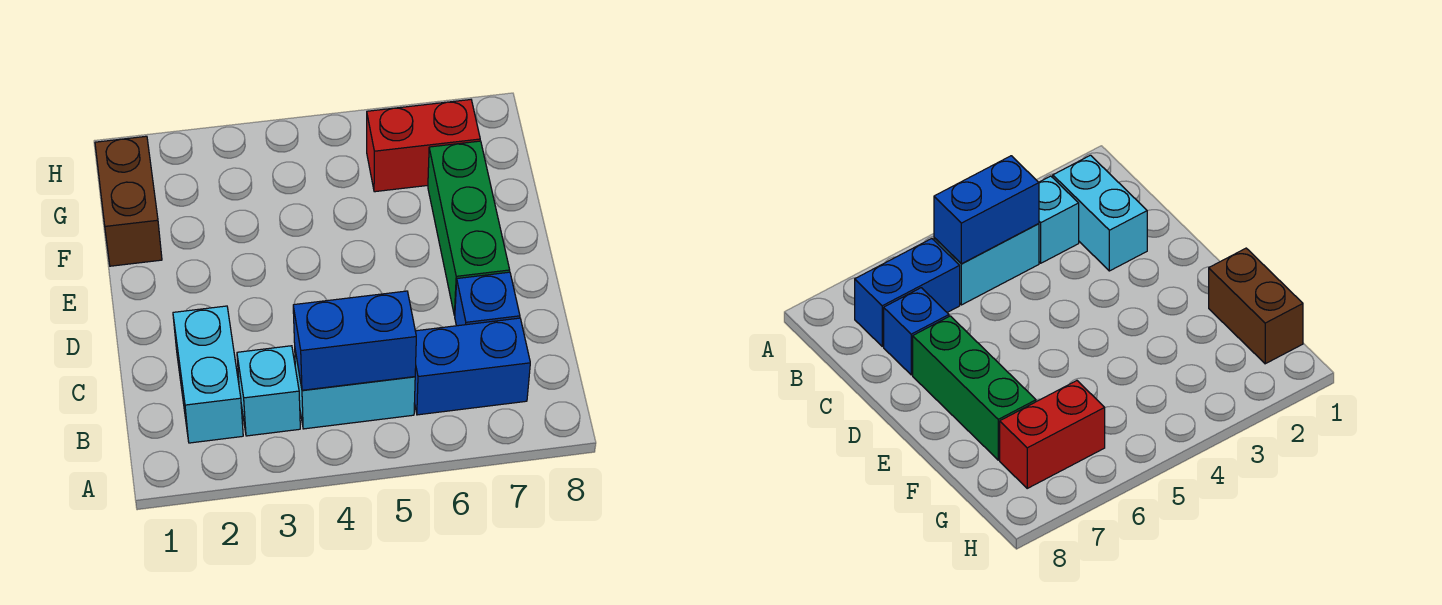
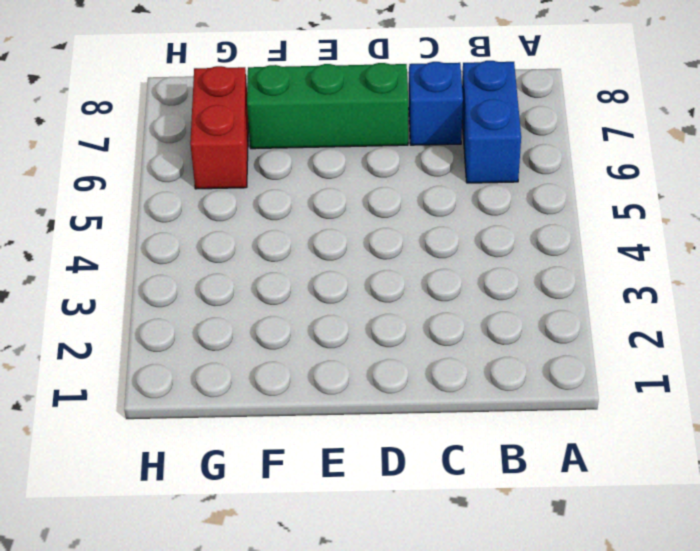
none -> cyan brick B2:C2 level 1
none -> cyan brick B3 level 1

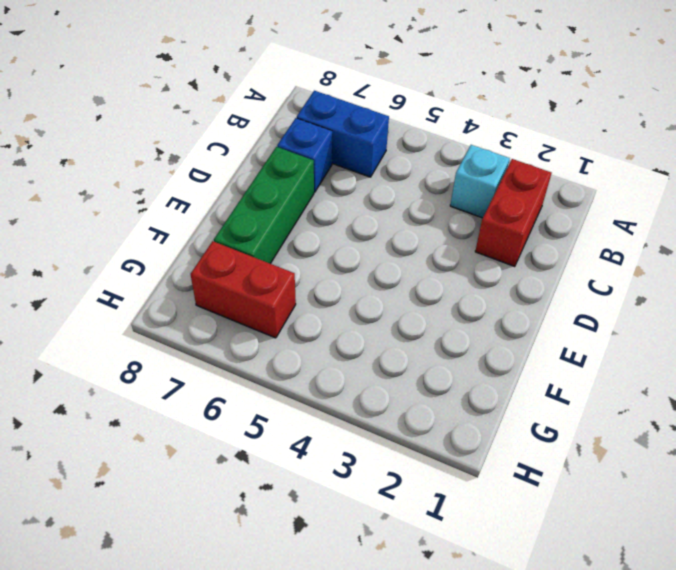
red brick B2:C2 level 1 -> cyan brick B2:C2 level 1
none -> cyan brick B4:B5 level 1
none -> brown brick F1:G1 level 1

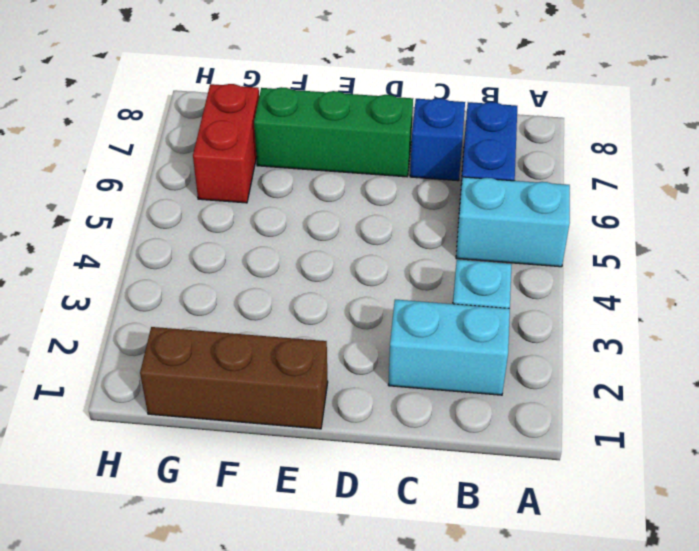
cyan brick A5:B5 level 1 -> cyan brick B4:B5 level 1
brown brick E1:G1 level 1 -> brown brick F1:G1 level 1
none -> blue brick B4:B5 level 2

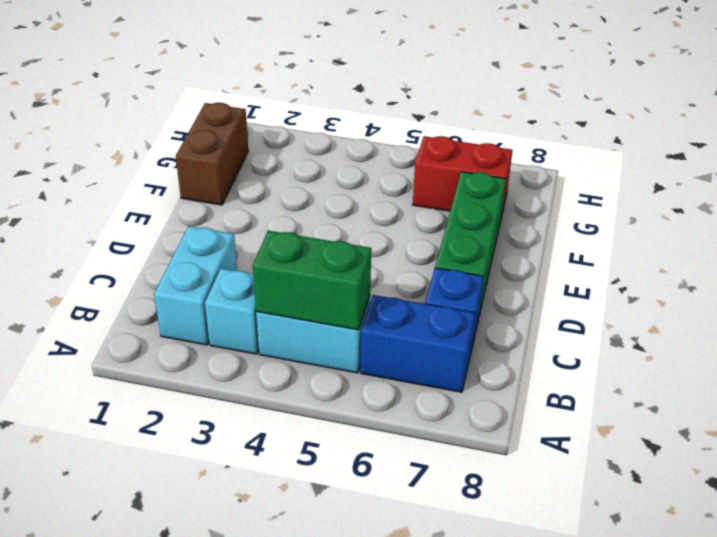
green brick B4:B5 level 2 -> blue brick B4:B5 level 2

